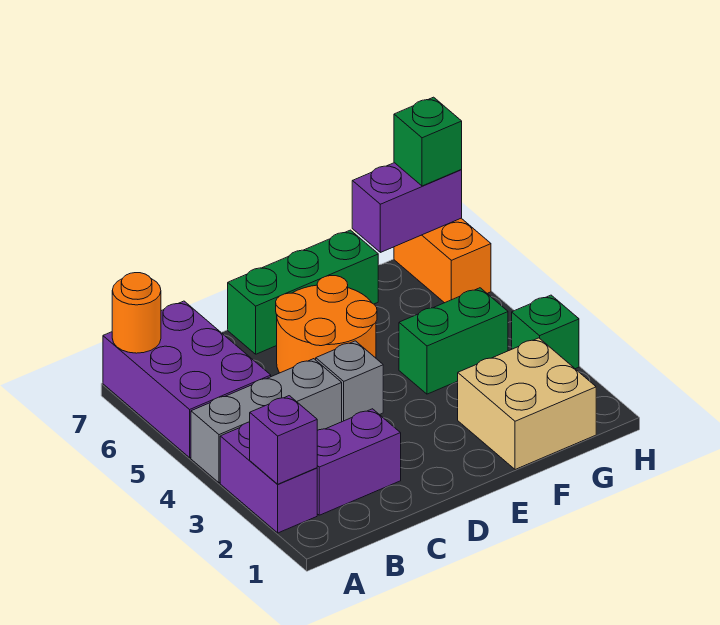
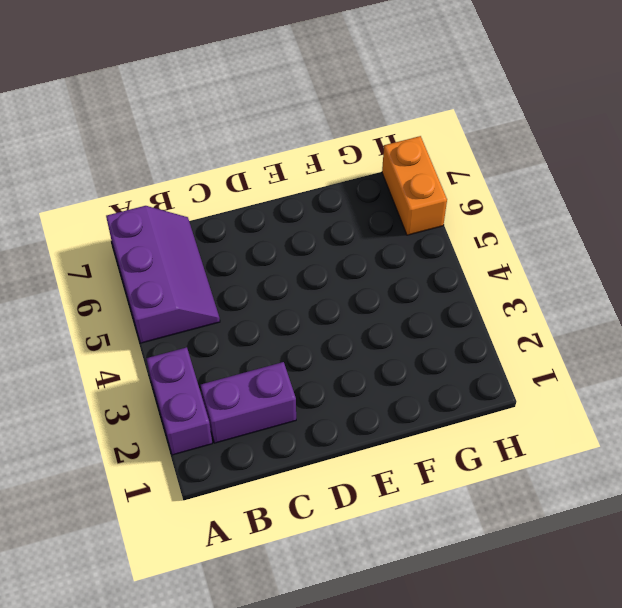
purple slope A5:B7 level 1 top A -> purple brick A5:B7 level 1
none -> grey brick A4:C4 level 1
none -> grey brick D4 level 1
none -> orange round brick D5:E6 level 1

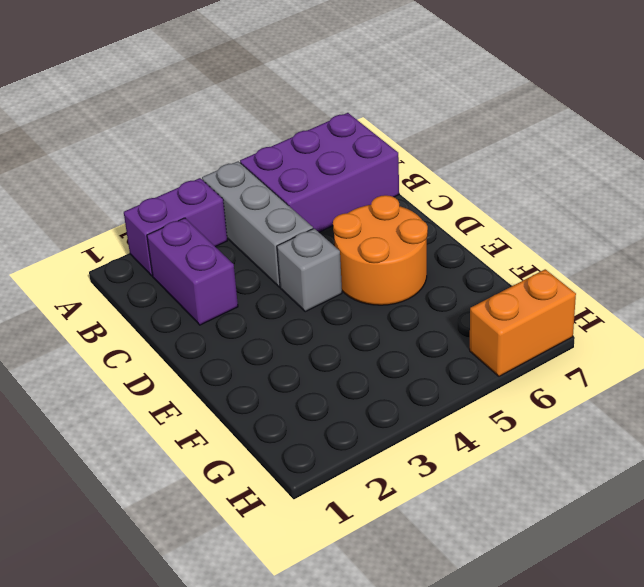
none -> green brick D7:F7 level 1
none -> tan brick F1:G2 level 1
none -> green brick F4:G4 level 1

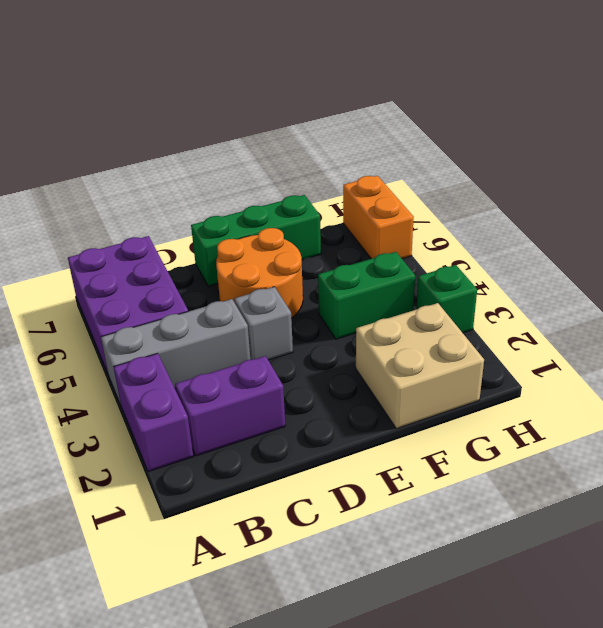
none -> purple brick A2 level 2
none -> orange round brick A7 level 2
none -> purple brick G7:H7 level 2

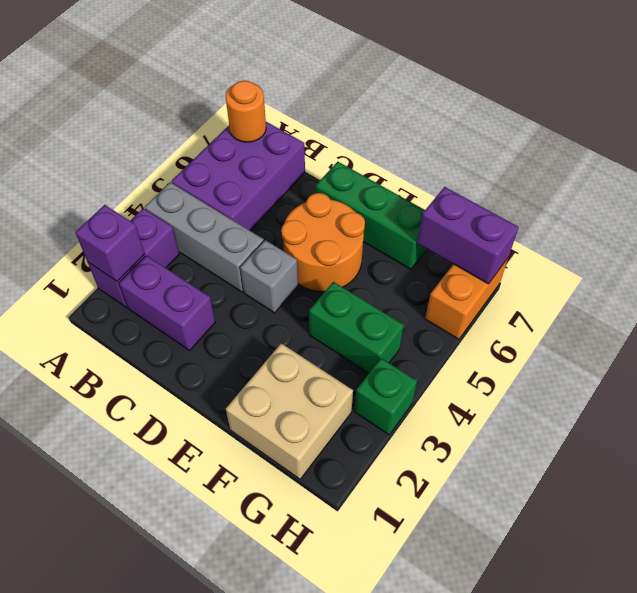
none -> green brick H7 level 3

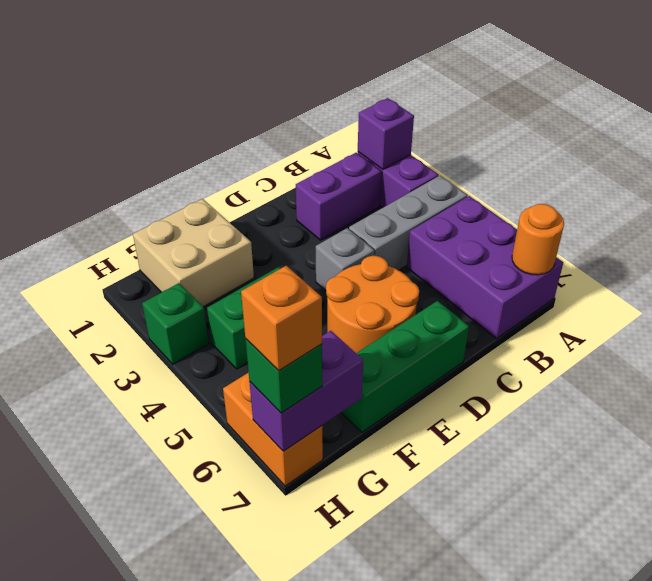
orange brick H7 level 4 -> none

